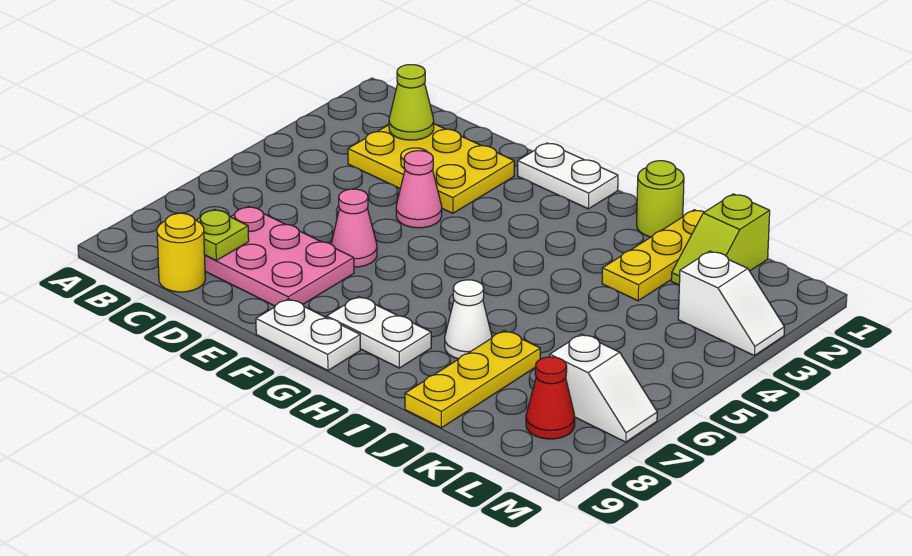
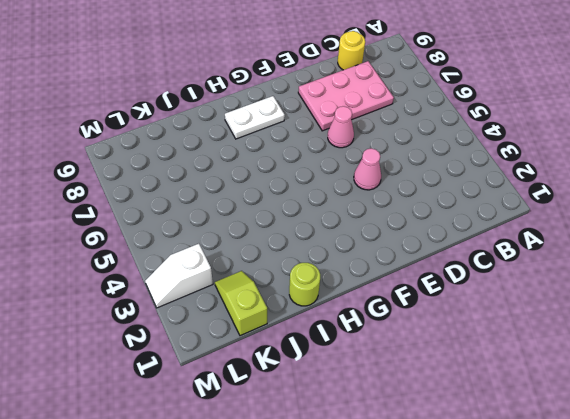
none -> yellow plate C2:E3 level 1
none -> white plate F1:G1 level 1
none -> white plate F9:G9 level 1

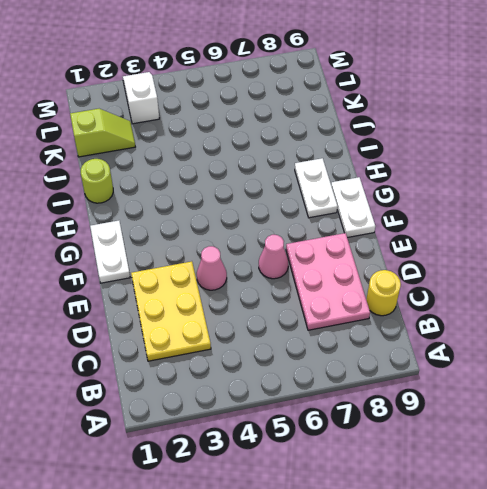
none -> white cone I7 level 1
none -> yellow plate J1:J3 level 1
none -> yellow plate J7:J9 level 1

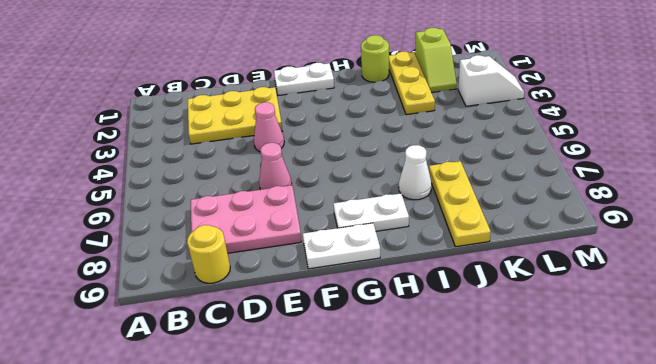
none -> white slope L7:M7 level 1 top L
none -> red cone L8 level 1
none -> lime cone C2 level 2

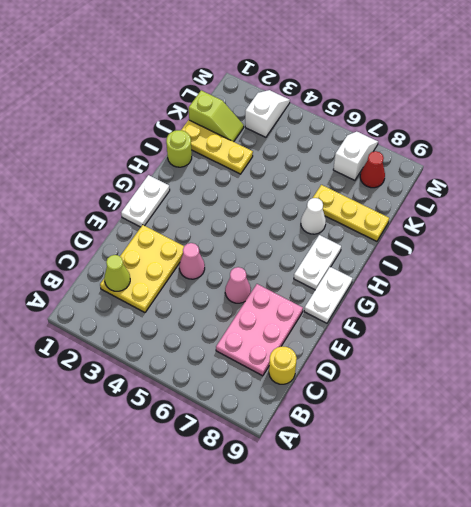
none -> lime plate C8 level 2

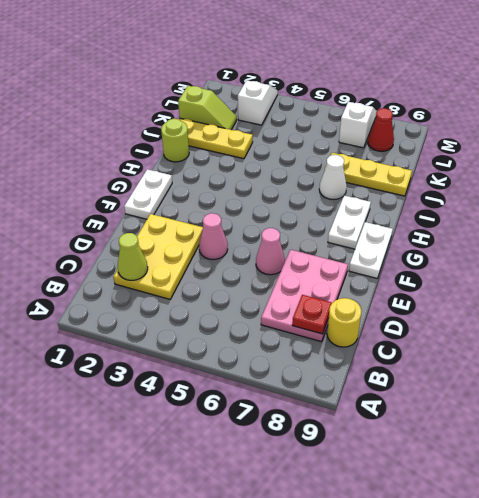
red plate C8 level 2 -> lime plate C8 level 2

